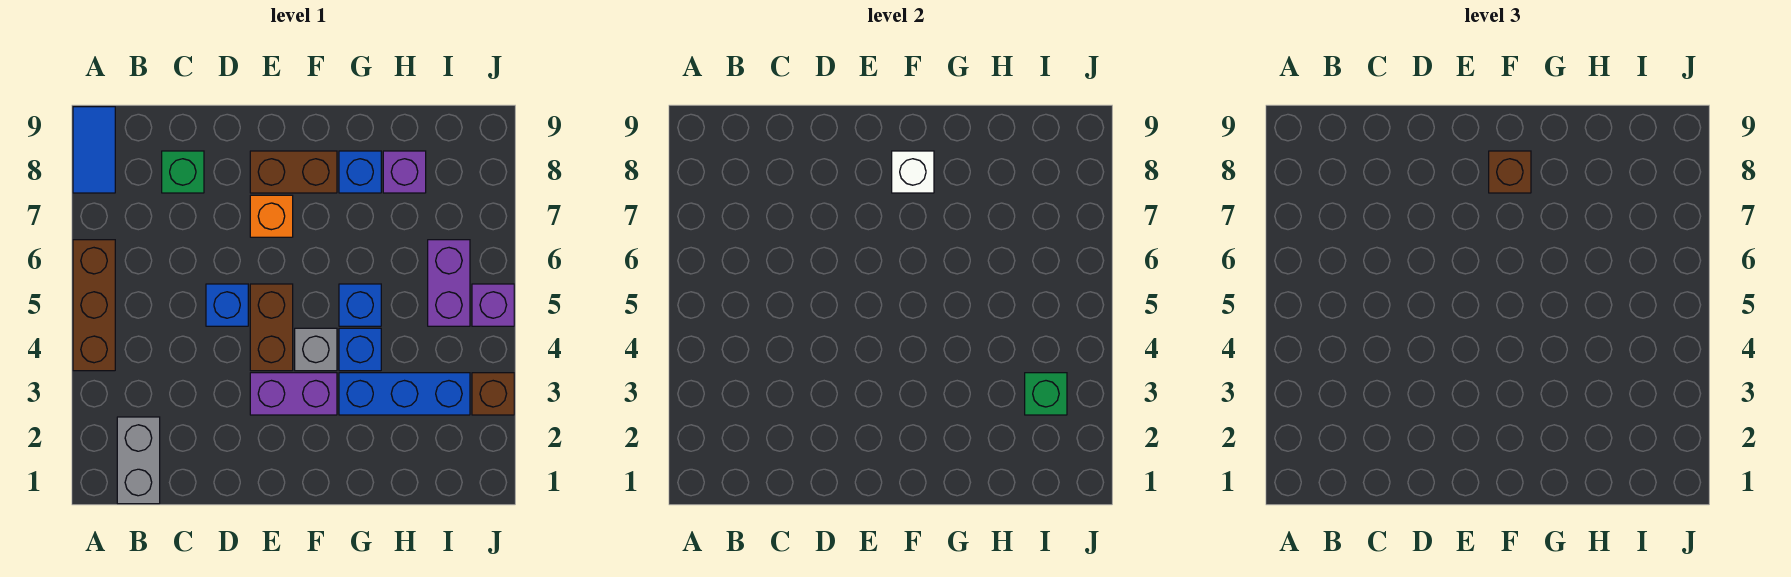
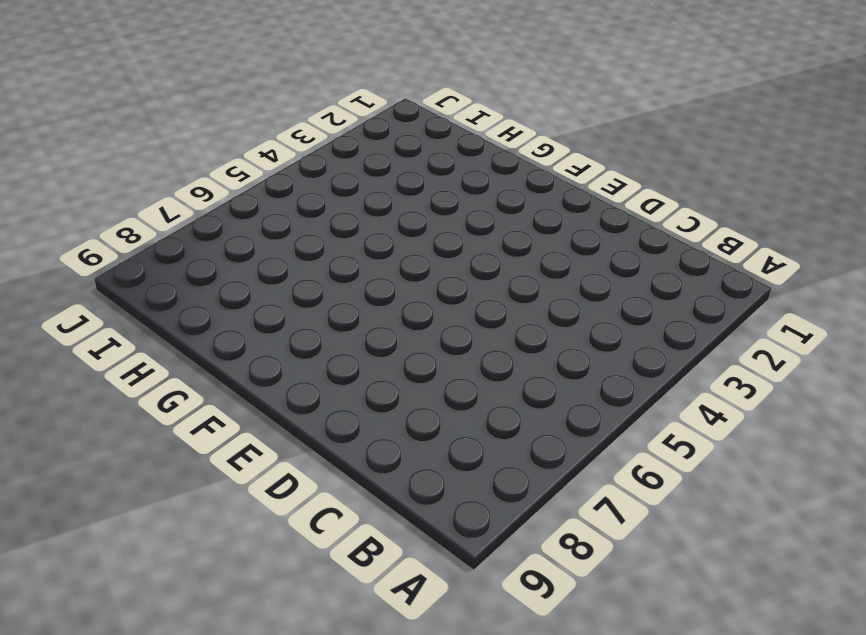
none -> brown brick A4:A6 level 1
none -> blue tile A8:A9 level 1
none -> grey brick B1:B2 level 1

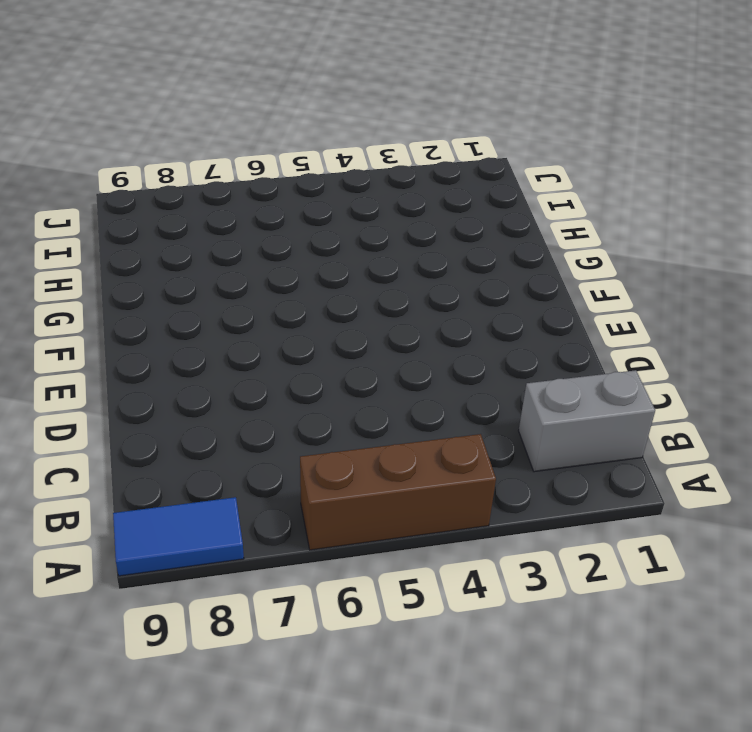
none -> green brick C8 level 1
none -> blue brick D5 level 1
none -> purple brick E3:F3 level 1

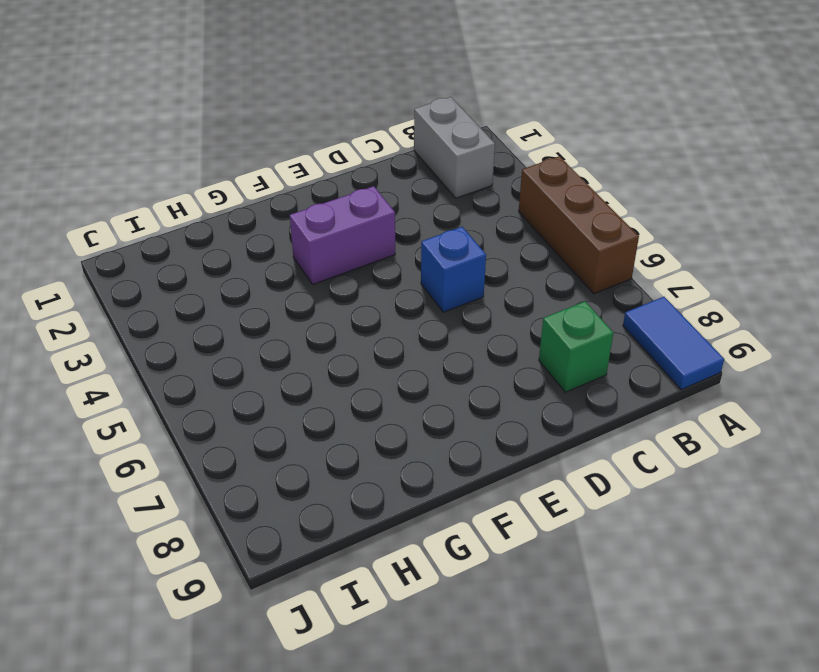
none -> brown brick E4:E5 level 1
none -> orange brick E7 level 1
none -> brown brick E8:F8 level 1

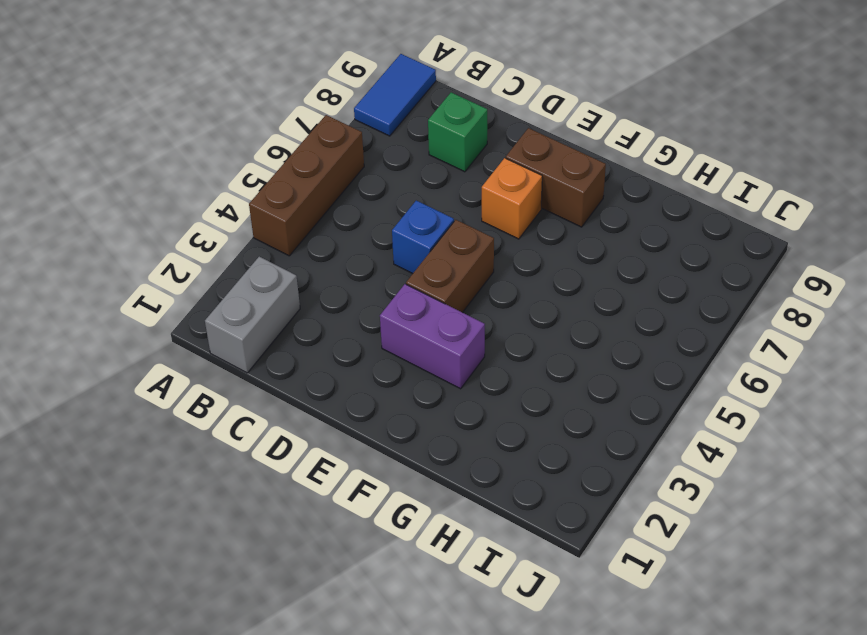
none -> grey brick F4 level 1
none -> blue brick G3:I3 level 1
none -> blue brick G4 level 1

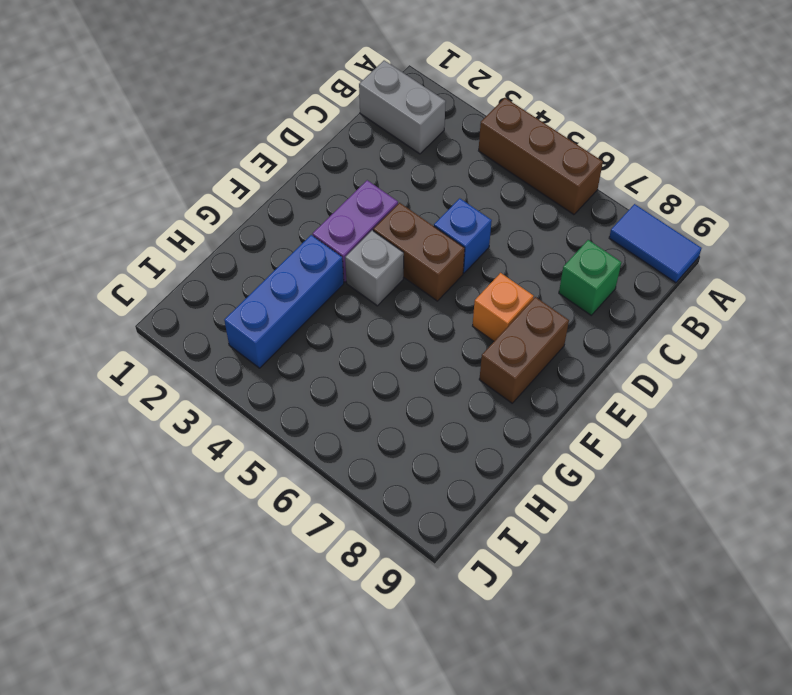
none -> blue brick G4 level 1
none -> blue brick G5 level 1
none -> blue brick G8 level 1

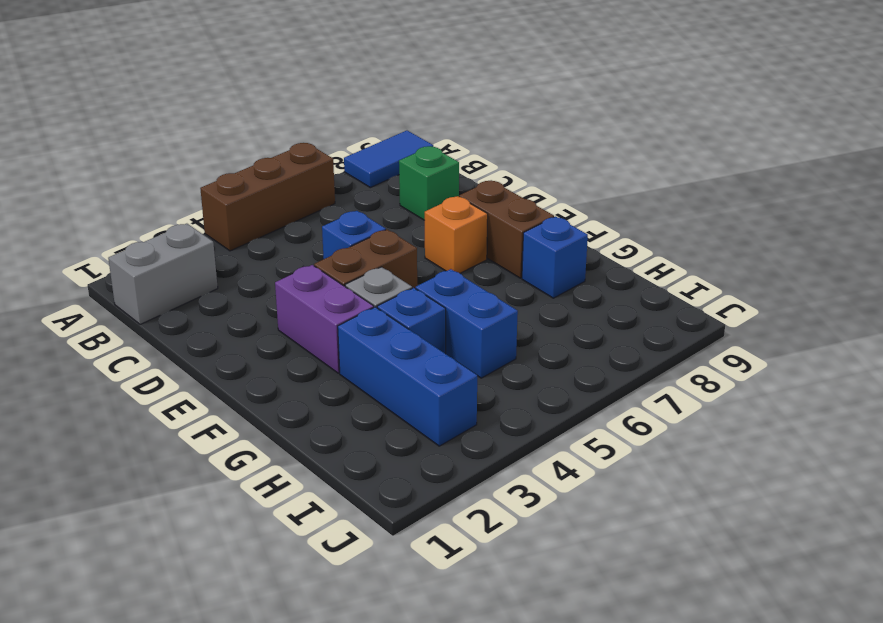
blue brick G5:H5 level 1 -> blue brick G5 level 1
none -> purple brick H8 level 1
none -> purple brick I5:I6 level 1
none -> brown brick J3 level 1

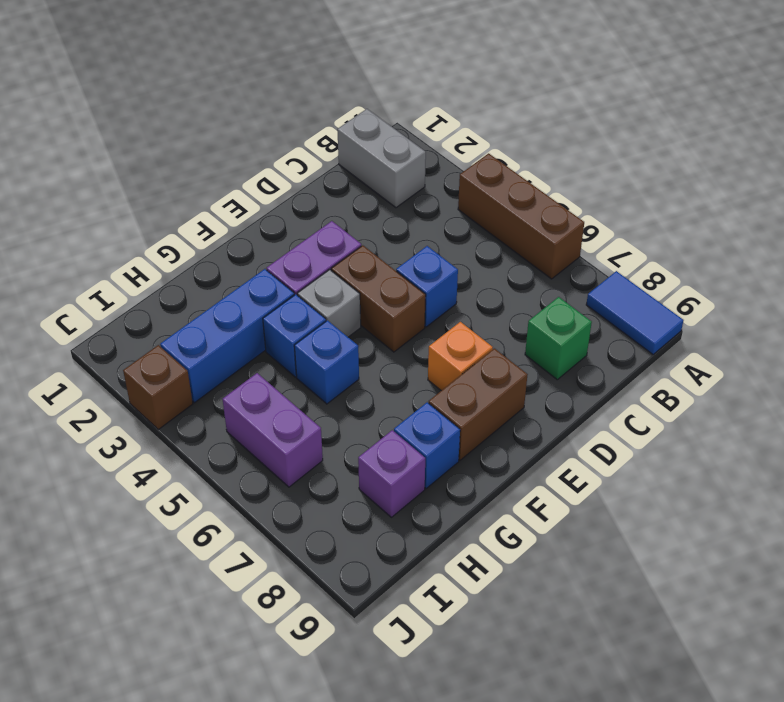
none -> purple brick J5 level 1
none -> white brick F8 level 2
none -> green brick I3 level 2

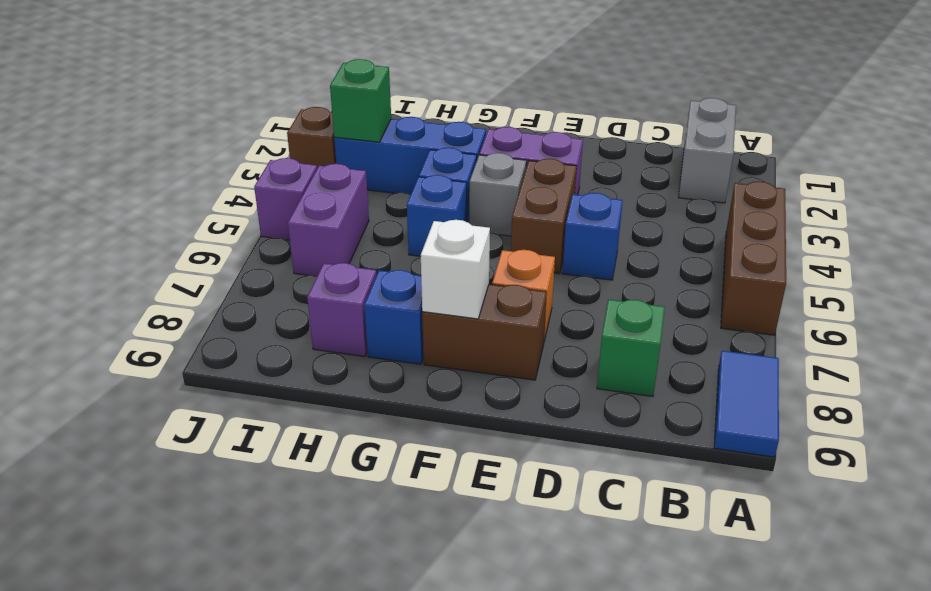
none -> brown brick F8 level 3

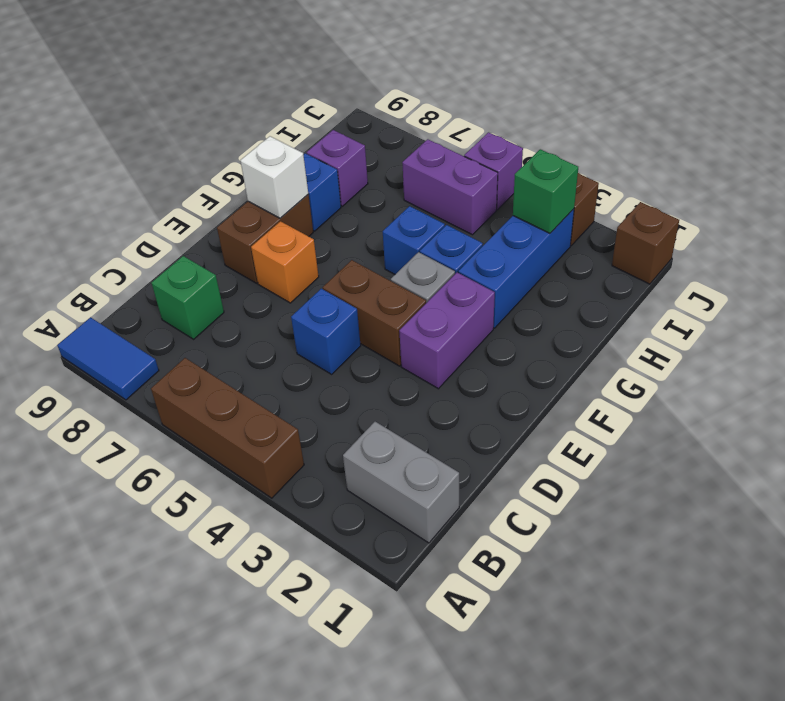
brown brick J1 level 1 -> brown brick F8 level 3

